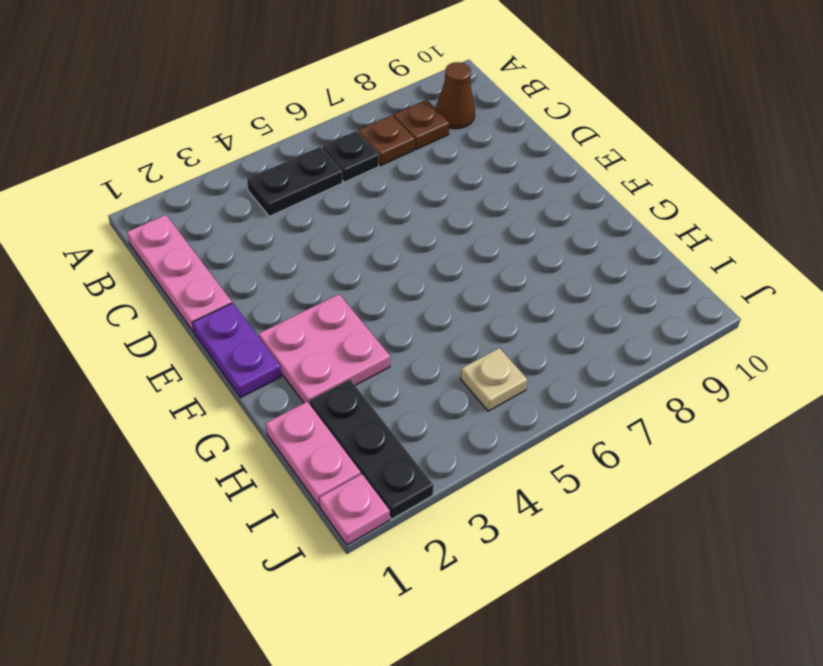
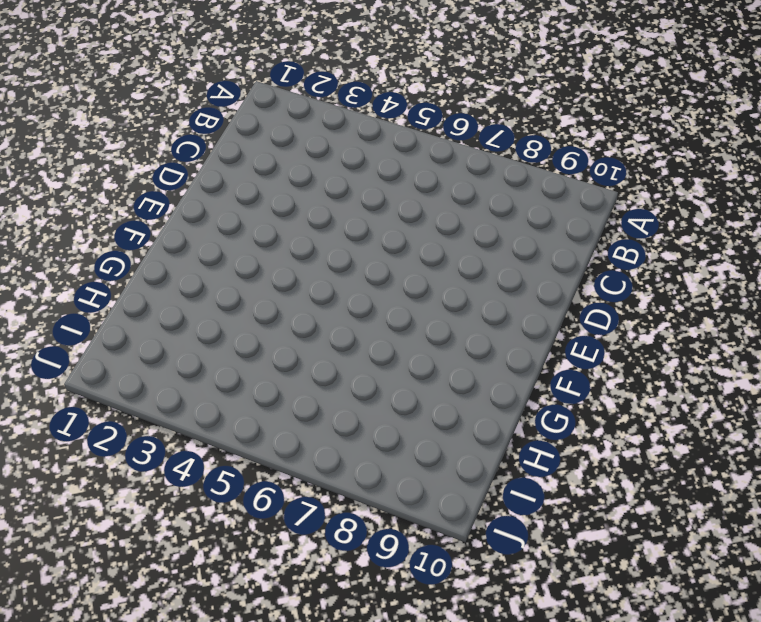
none -> pink plate B1:D1 level 1
none -> black plate B4:B5 level 1
none -> black plate B6 level 1

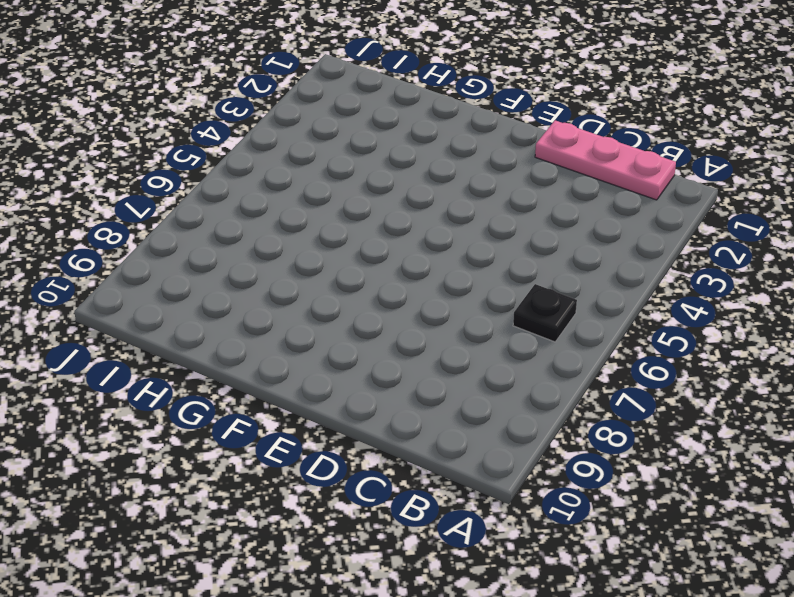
none -> black plate B4:B5 level 1
none -> brown plate B7 level 1
none -> brown plate B8 level 1

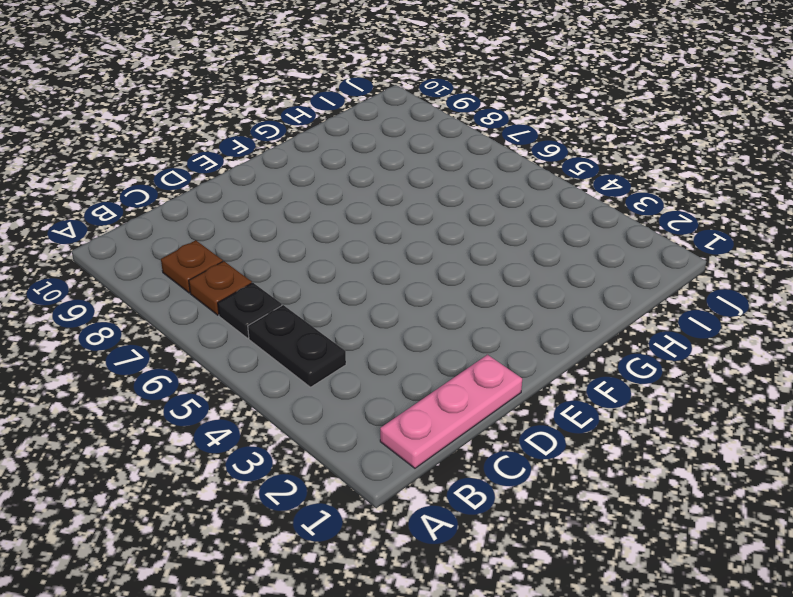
none -> brown cone B9 level 1
none -> purple plate E1:F1 level 1
none -> pink plate F2:G3 level 1

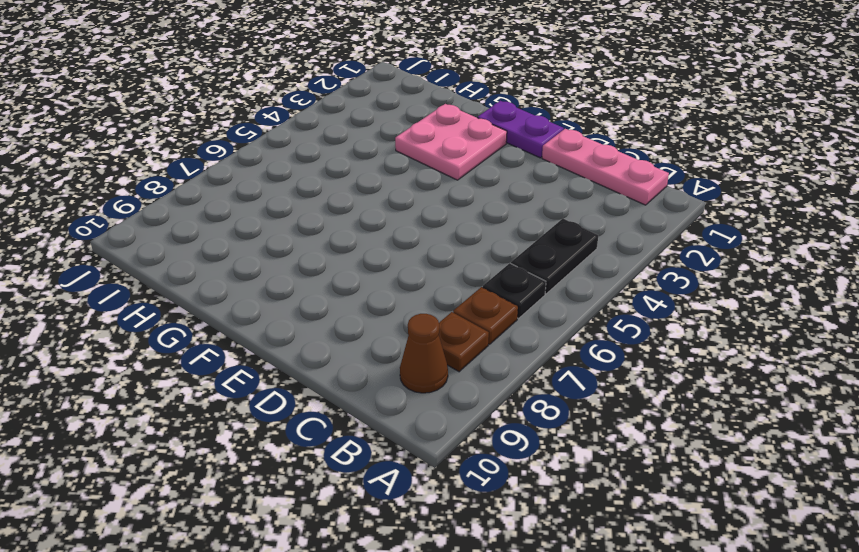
none -> pink plate H1:I1 level 1
none -> black plate H2:J2 level 1
none -> tan plate I5 level 1

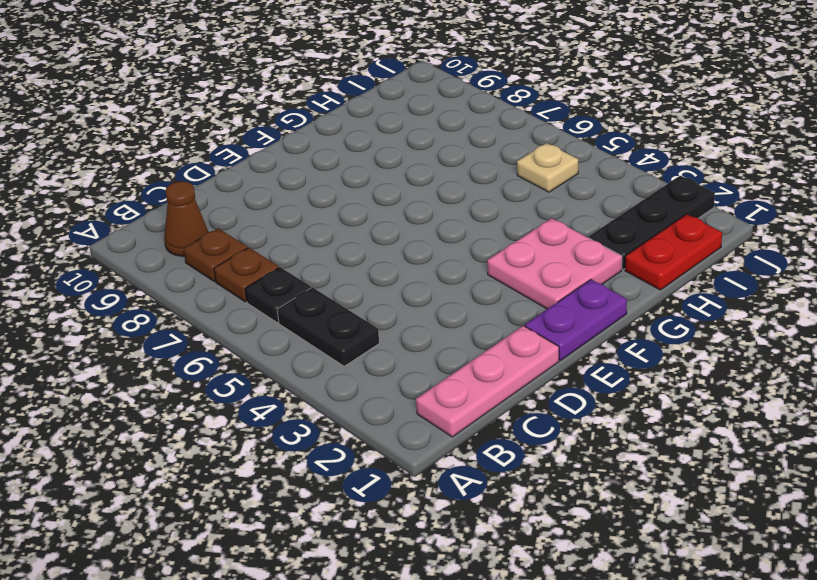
red plate H1:I1 level 1 -> pink plate H1:I1 level 1
none -> pink plate J1 level 1

